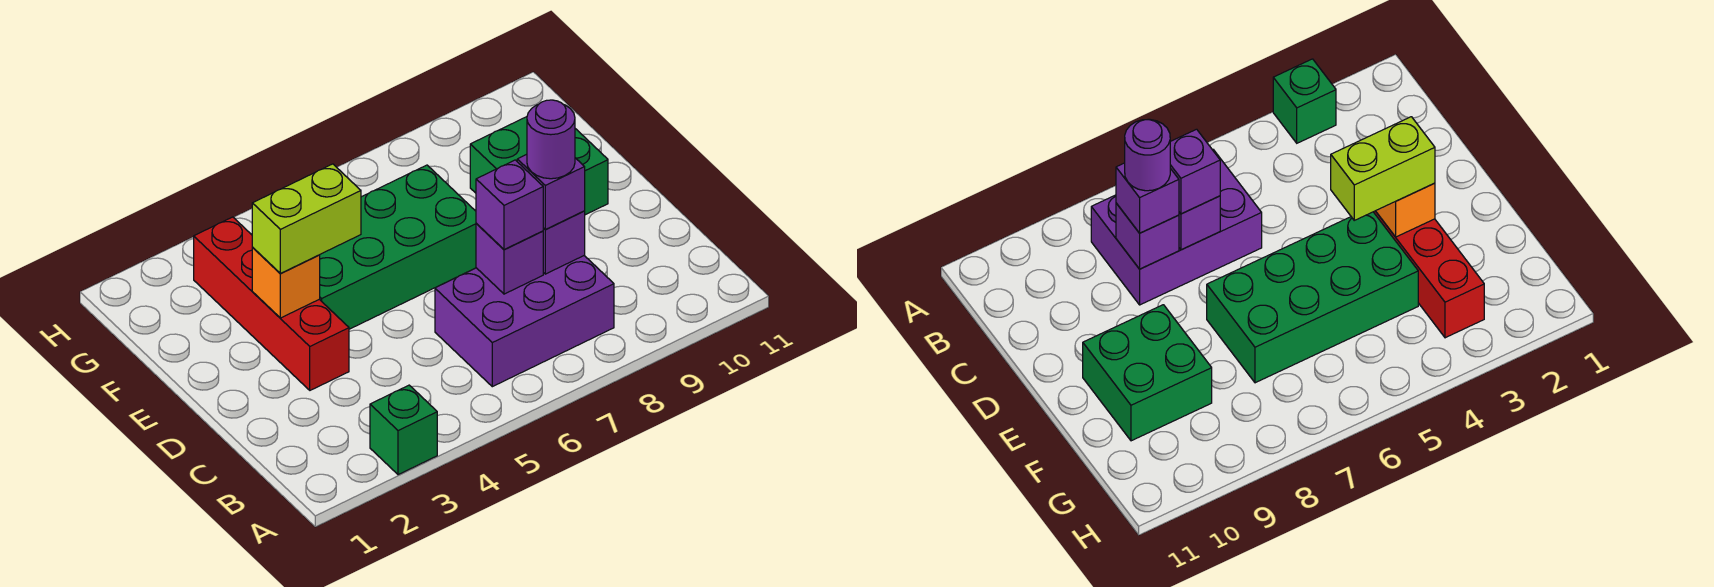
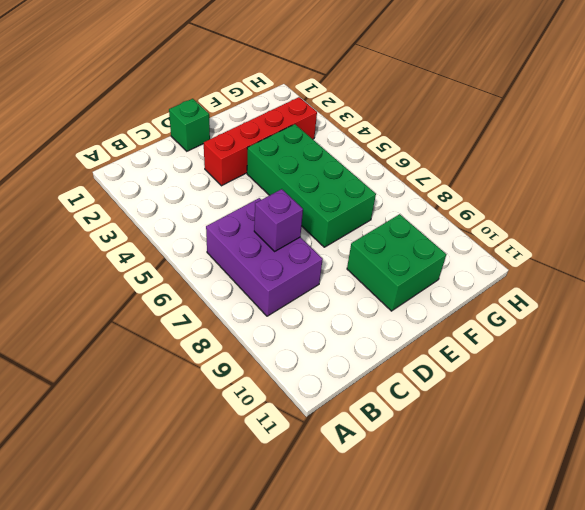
green brick D1 level 1 -> green brick A3 level 1
none -> purple brick C8 level 2
none -> orange brick E3 level 2
none -> purple brick C7 level 3

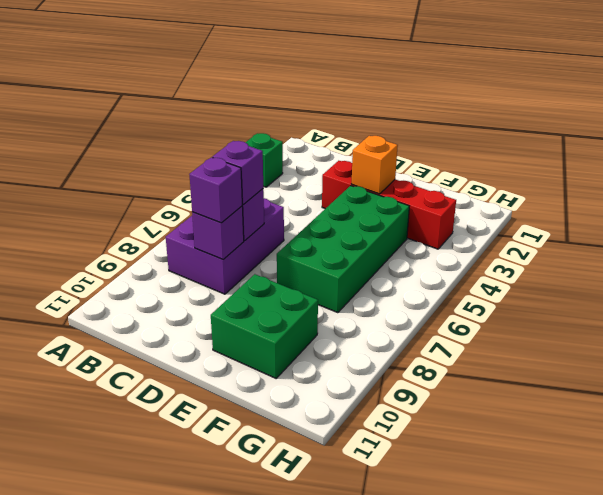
none -> lime brick E3:E4 level 3
none -> purple round brick C8 level 4

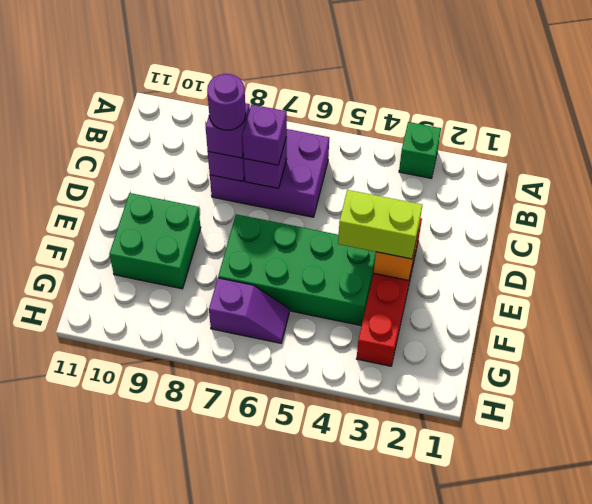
purple slope G6:G7 level 1 top 7 -> none

